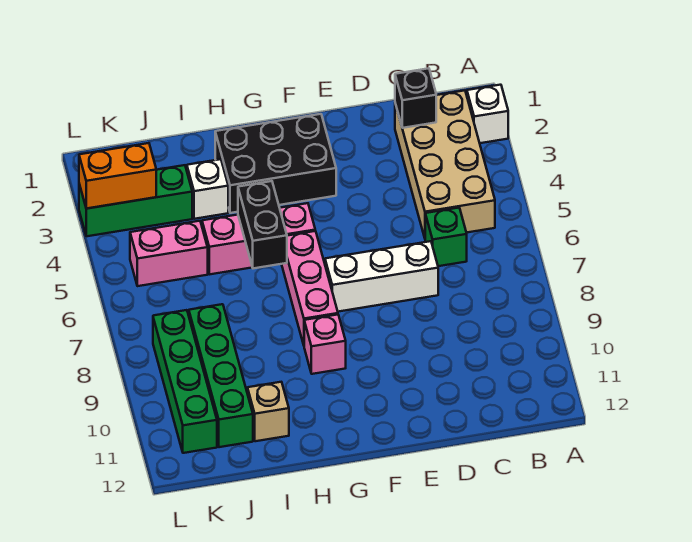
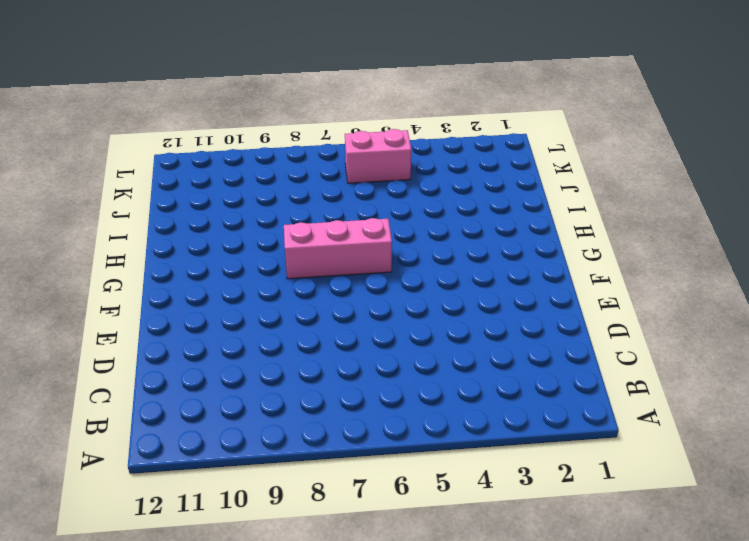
pink brick K5:K6 level 1 -> pink brick J5:K5 level 1
none -> white brick A2 level 1
none -> tan brick B2:C5 level 1
none -> green brick C6 level 1

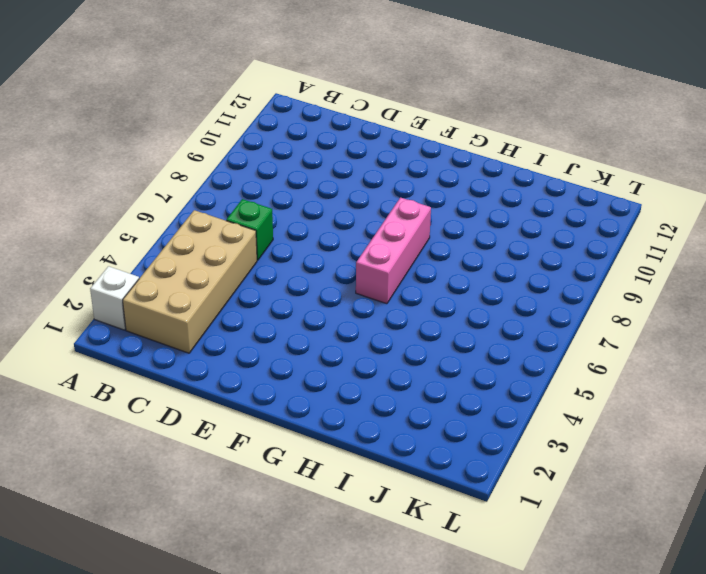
none -> white brick D7:F7 level 1
none -> black brick F2:H3 level 1
none -> pink brick G5:I5 level 1

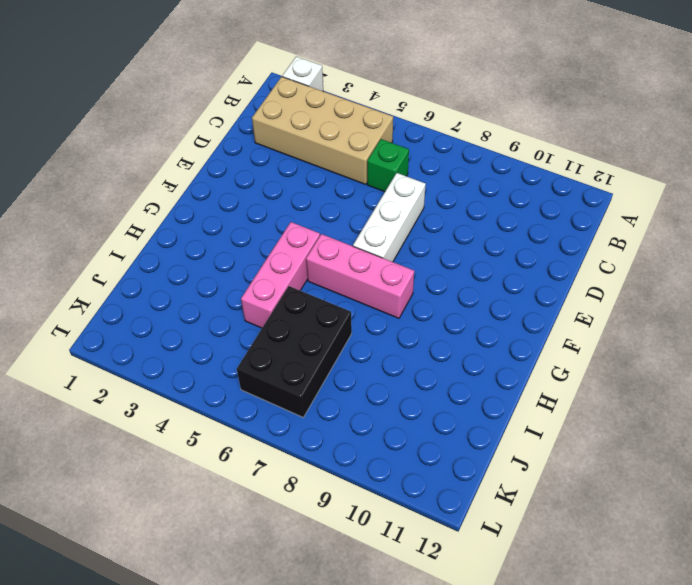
black brick I6:K7 level 1 -> black brick F2:H3 level 1
none -> pink brick G9 level 1
none -> white brick I3 level 1
none -> tan brick I11 level 1

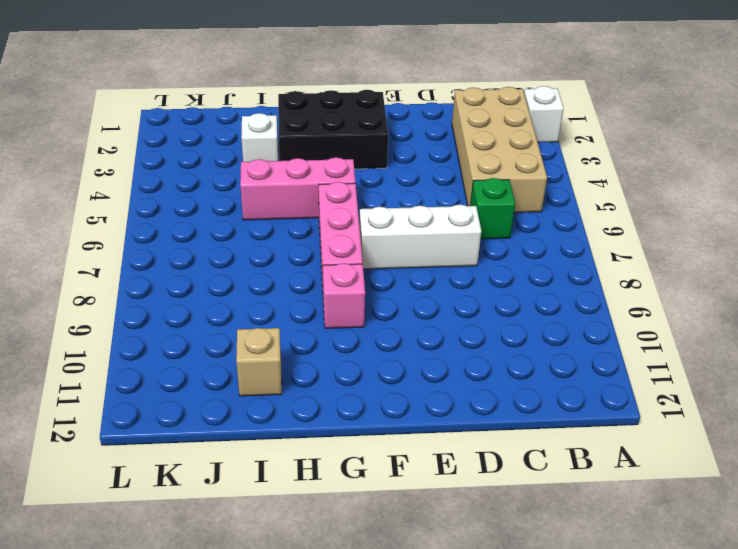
none -> green brick J3:L3 level 1
none -> pink brick J5:K5 level 1
none -> green brick J8:J11 level 1

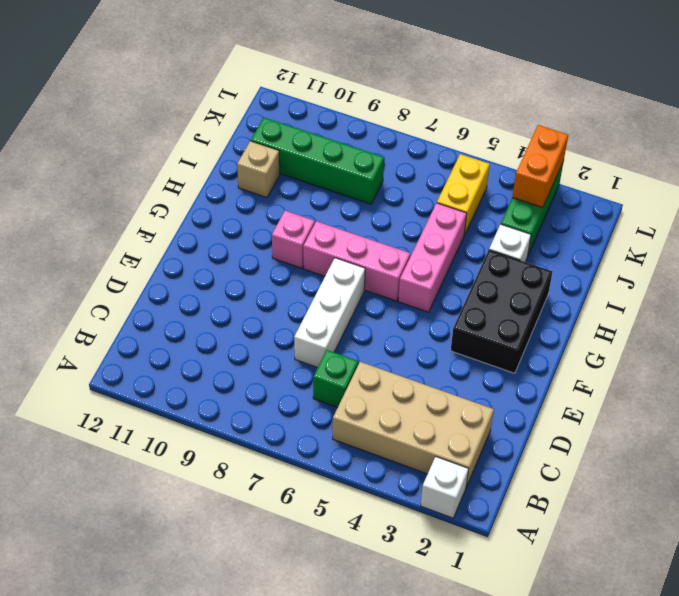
yellow brick J5:K5 level 1 -> pink brick J5:K5 level 1
none -> green brick K8:K11 level 1
none -> black brick C2 level 2
none -> black brick H5:H6 level 2

